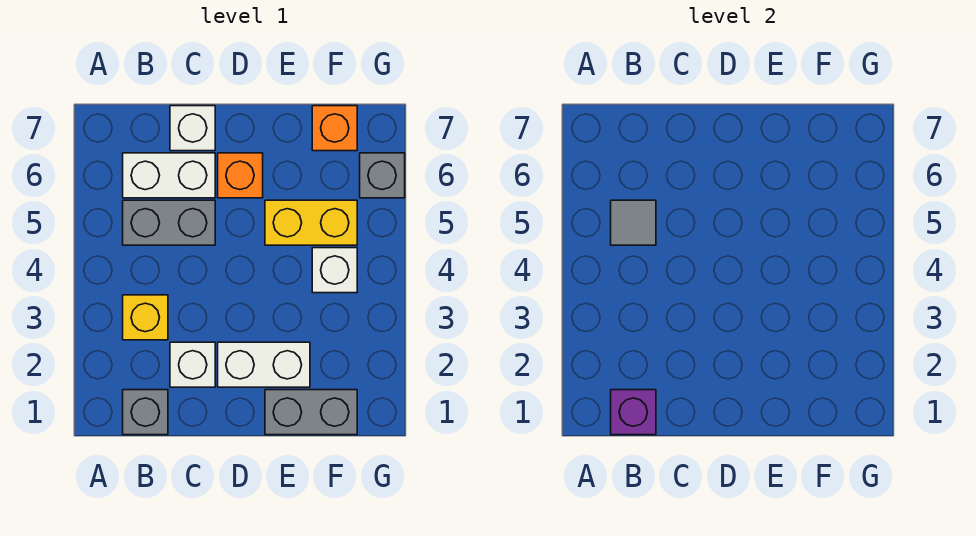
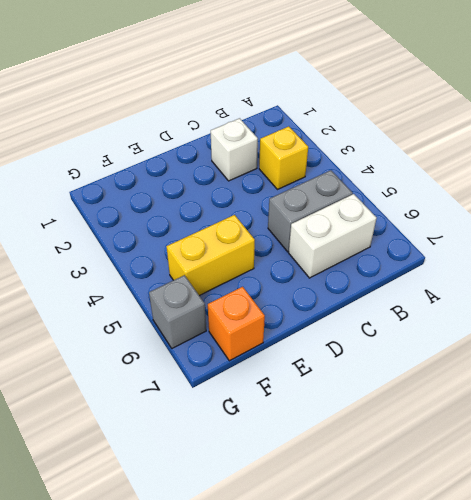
none -> grey brick B1 level 1
none -> white brick C7 level 1
none -> white brick D2:E2 level 1

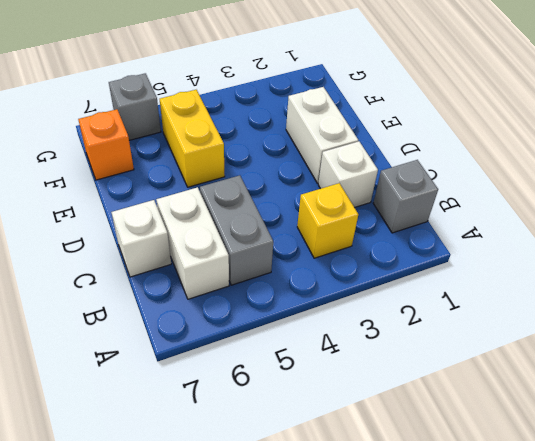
none -> orange brick D6 level 1
none -> grey brick E1:F1 level 1
none -> white brick F4 level 1

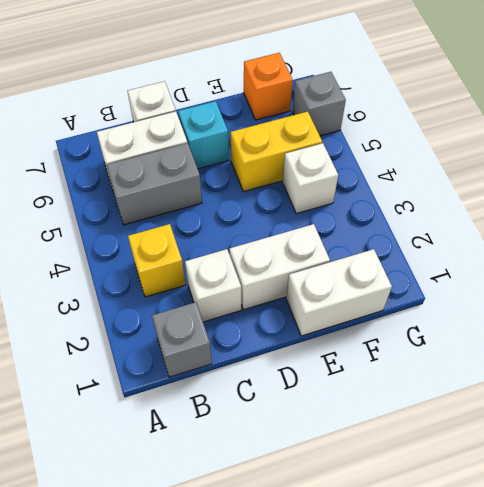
cyan brick D6 level 1 -> orange brick D6 level 1
white brick E1:F1 level 1 -> grey brick E1:F1 level 1
none -> purple brick B1 level 2
none -> grey tile B5 level 2

